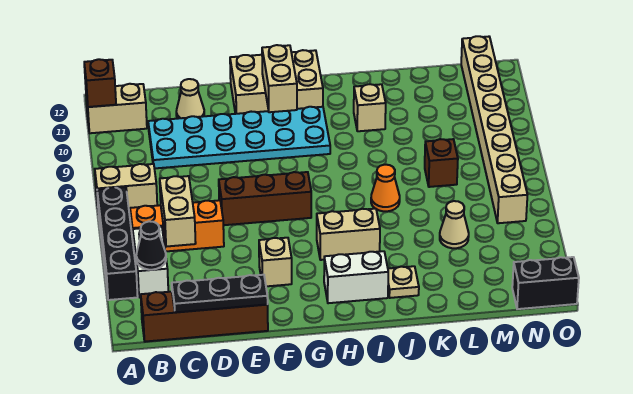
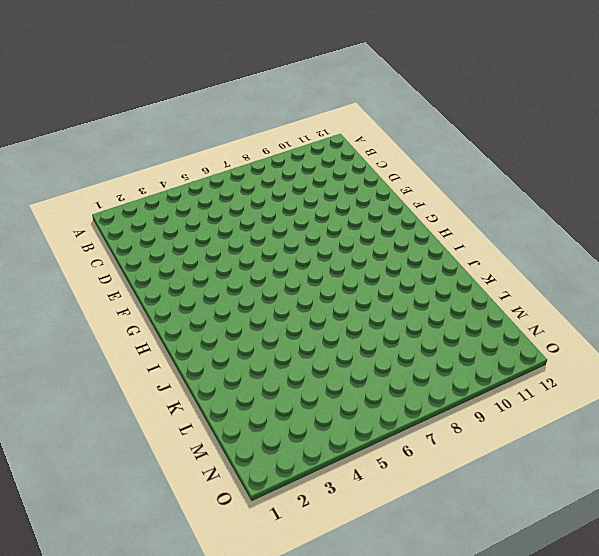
none -> black brick A3:A6 level 1
none -> tan brick A7:B7 level 1
none -> tan brick A11:B11 level 1

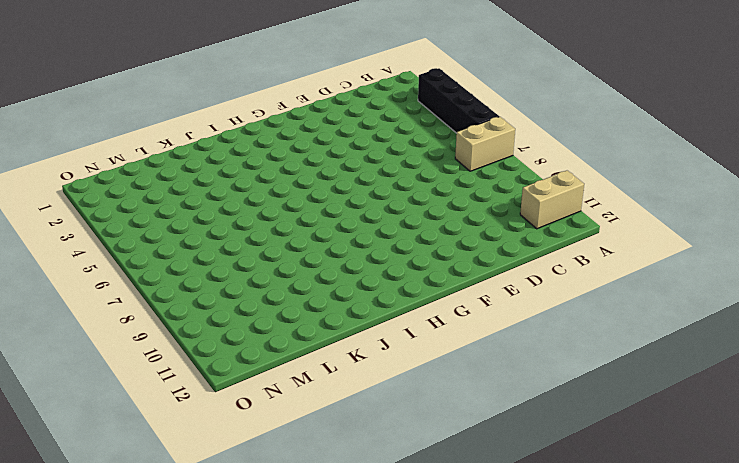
none -> brown brick B1:E1 level 1
none -> white brick B3:B4 level 1
none -> orange brick B5:D5 level 1

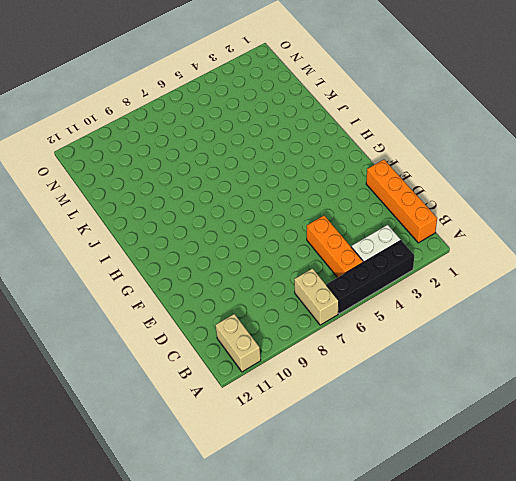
orange brick B1:E1 level 1 -> brown brick B1:E1 level 1
none -> cyan plate C9:H10 level 1
none -> tan cone D11 level 1
none -> brown brick E6:G6 level 1

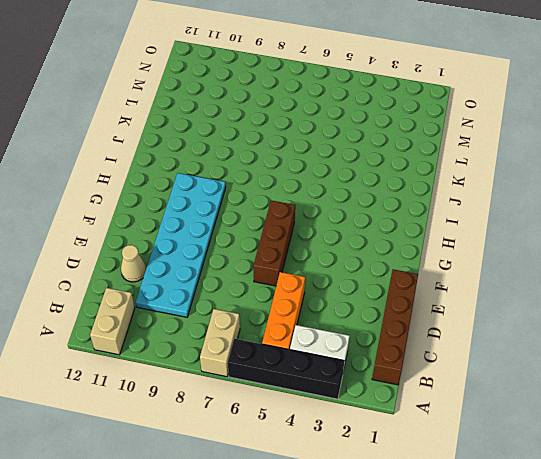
none -> tan brick F3 level 1
none -> tan brick F11:H12 level 1
none -> white brick H2:I2 level 1

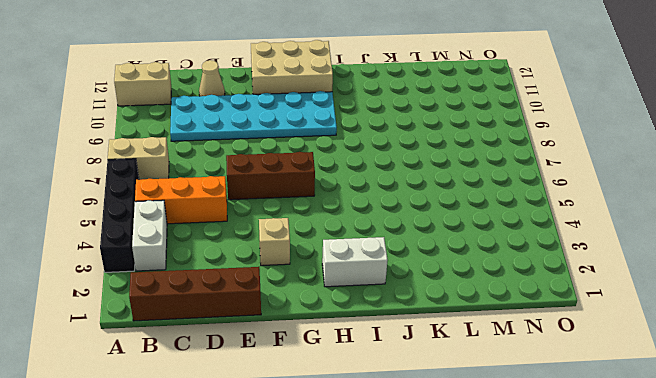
none -> tan brick H4:I4 level 1
none -> tan plate J2 level 1
none -> orange cone J6 level 1

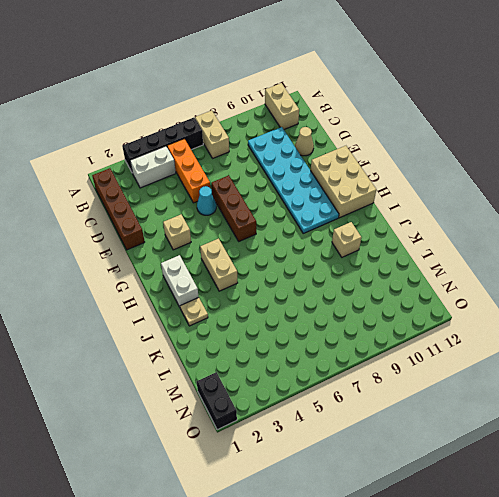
cyan cone E5 level 1 -> none
none -> orange cone J6 level 1
none -> tan cone L4 level 1
none -> brown brick L7 level 1

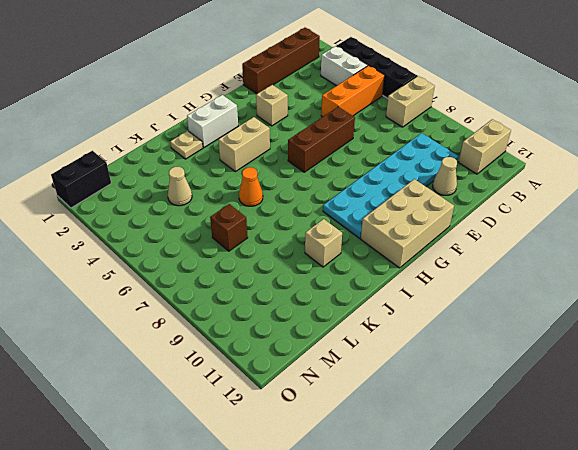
none -> tan brick N5:N12 level 1
none -> brown brick A11 level 2
none -> black cone B3 level 2

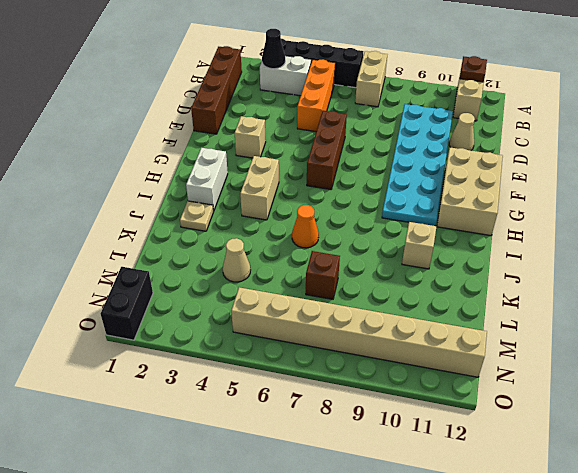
brown plate A11 level 2 -> brown brick A11 level 2
none -> black plate C1:E1 level 2
none -> tan brick C4:C5 level 2
none -> tan brick G10:G11 level 2

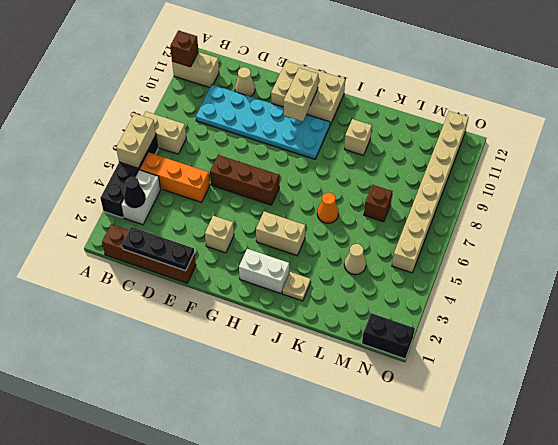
tan brick A5:A6 level 2 -> tan brick C4:C5 level 2

